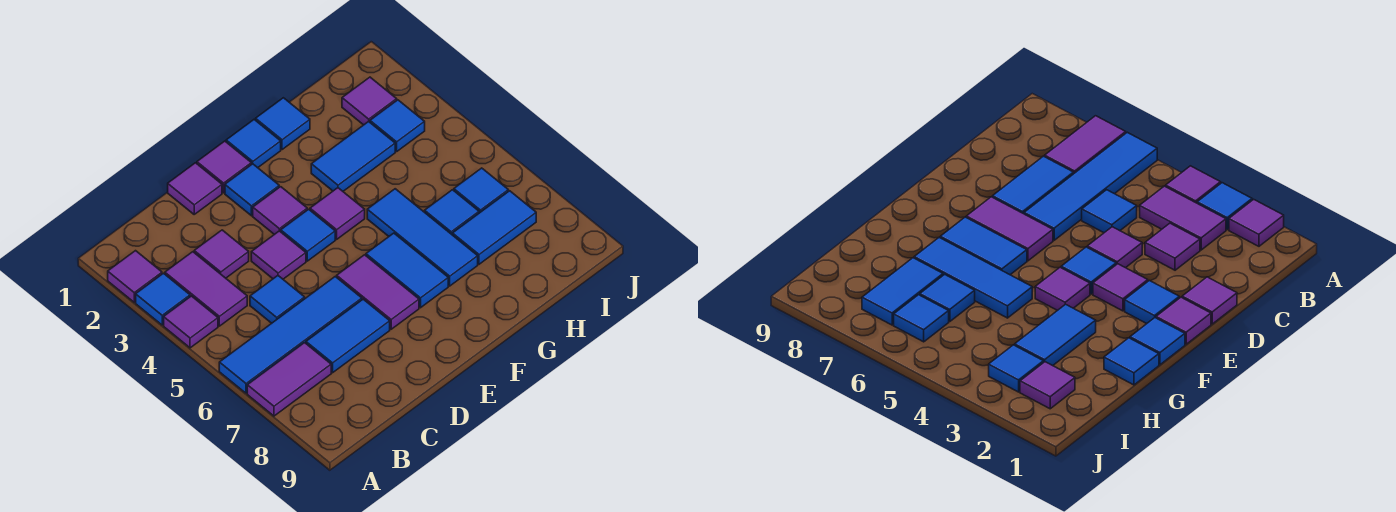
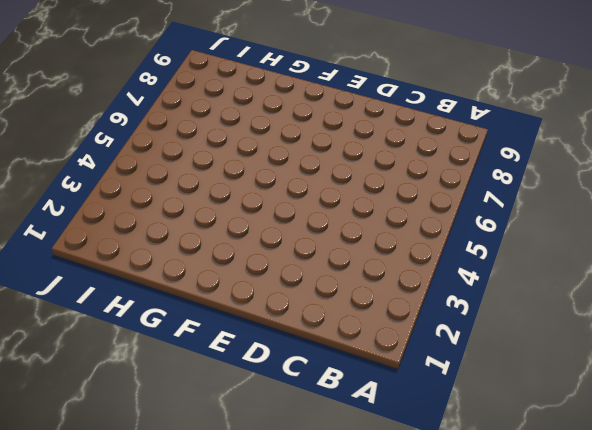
none -> purple tile A2 level 1
none -> blue tile A3 level 1
none -> purple tile A4 level 1

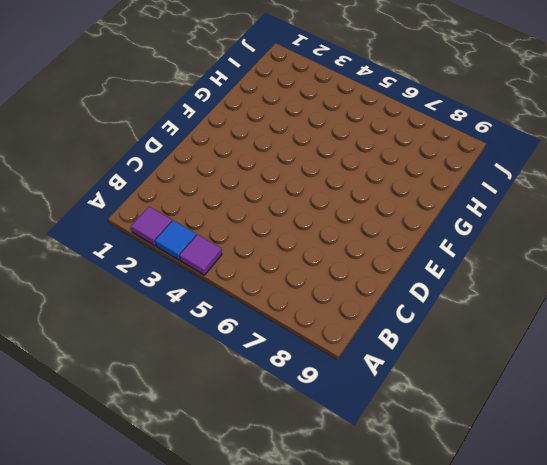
none -> blue tile A6:D6 level 1
none -> purple tile A7:B7 level 1
none -> purple tile B3:B4 level 1

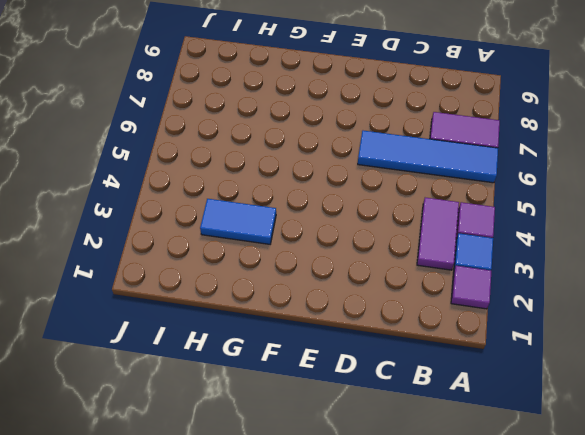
none -> purple tile C3 level 1
none -> blue tile C5 level 1
none -> blue tile C7:D7 level 1

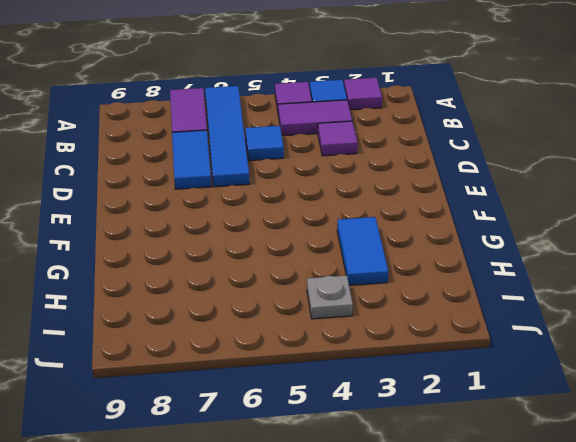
grey plate I4 level 1 -> none
none -> purple tile D1 level 1
none -> purple tile D4 level 1
none -> purple tile E1 level 1

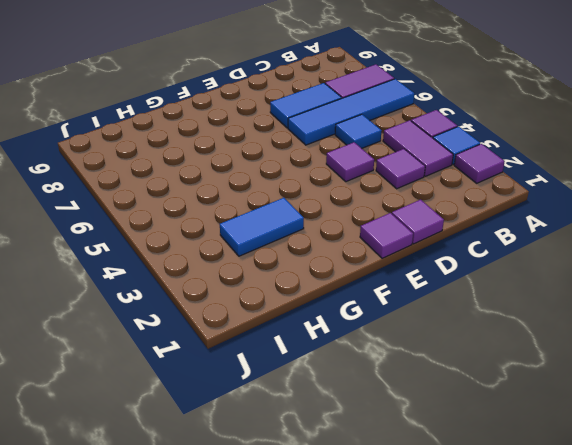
none -> blue tile E2 level 1
none -> purple tile E3 level 1
none -> blue tile E4 level 1

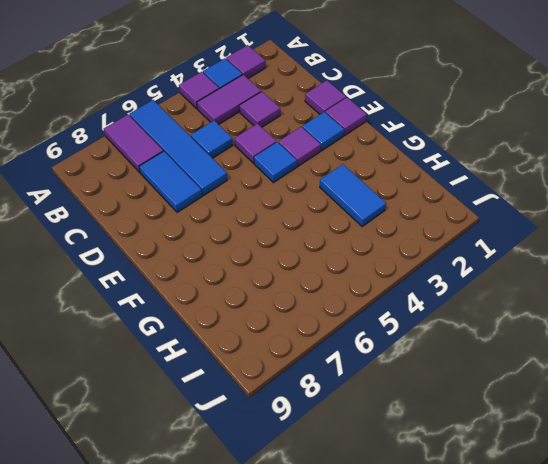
none -> purple tile E6:E7 level 1
none -> blue tile F1 level 1
none -> purple tile F4 level 1

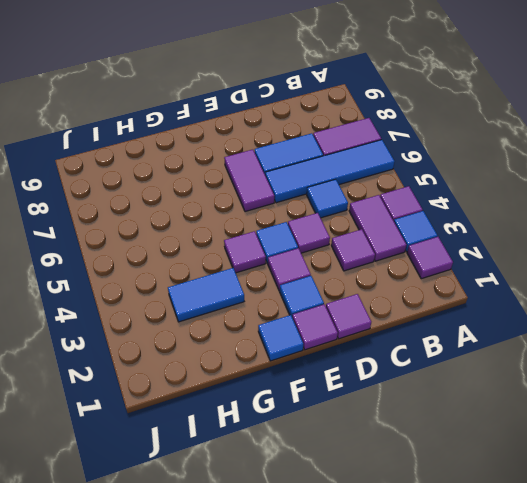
none -> blue tile F6:F7 level 1
none -> blue tile G1 level 1
none -> blue tile G5:G7 level 1

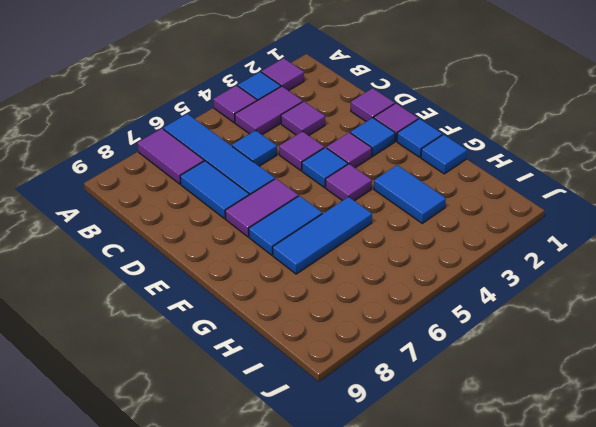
none -> blue tile H6 level 1
none -> blue tile H7:I7 level 1
none -> purple tile I2 level 1

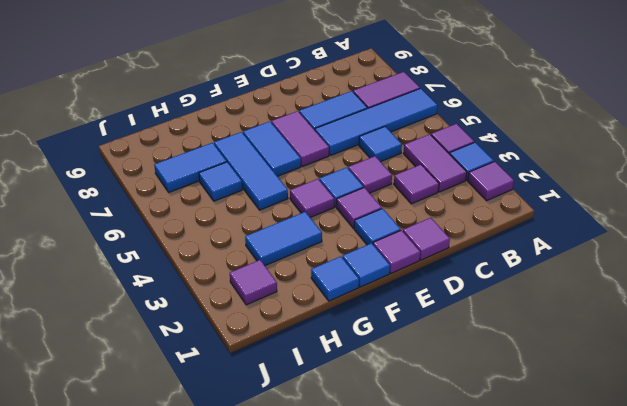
none -> blue tile I3 level 1
none -> blue tile I6 level 1

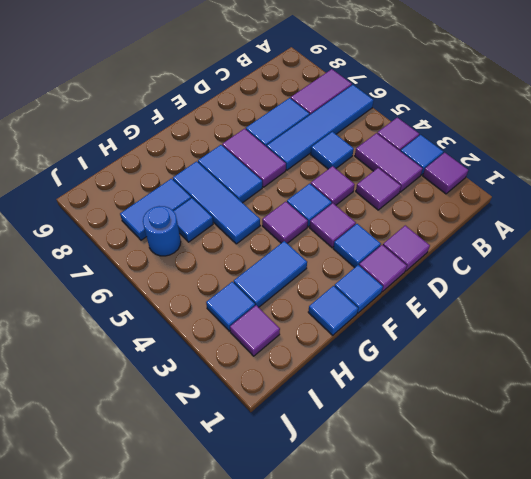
blue round brick I6 level 1 -> blue tile I6 level 1

